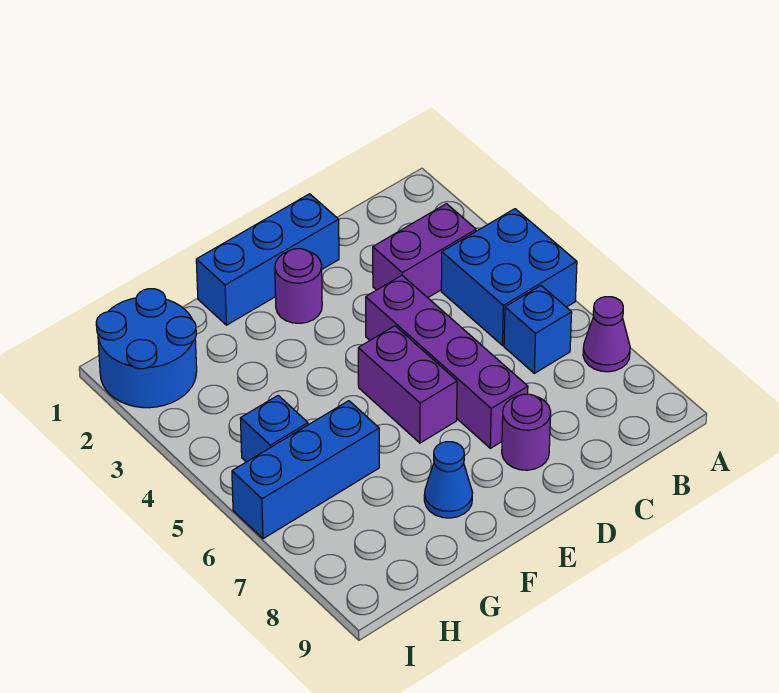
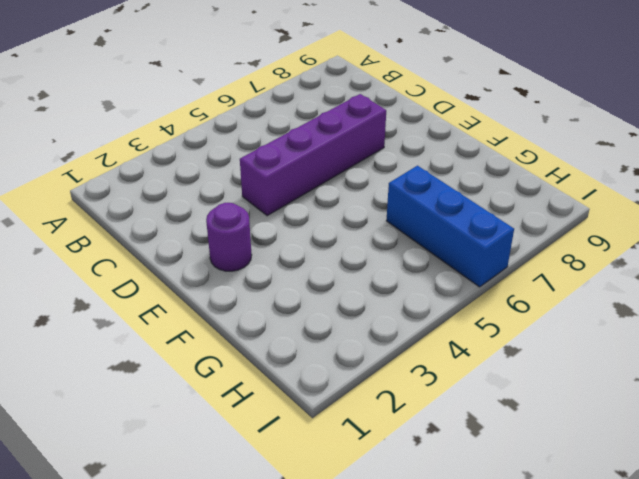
none -> blue brick A4:B5 level 1
none -> purple cone A7 level 1
none -> purple brick B3:C3 level 1

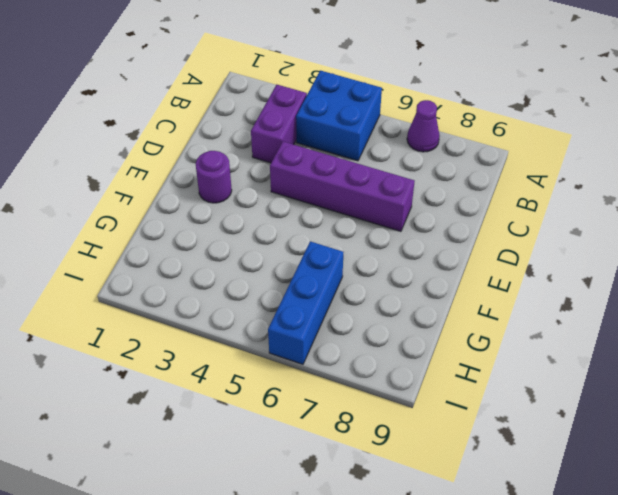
none -> blue brick B6 level 1
none -> blue brick D1:F1 level 1
none -> purple round brick D8 level 1

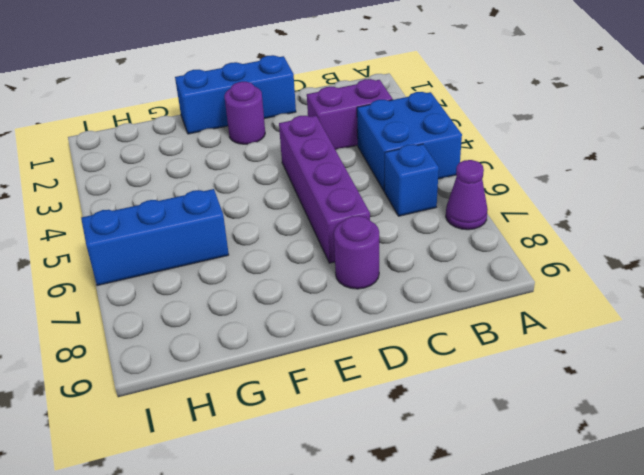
none -> purple brick E5:E6 level 1
none -> blue cone F8 level 1
none -> blue round brick H1:I2 level 1

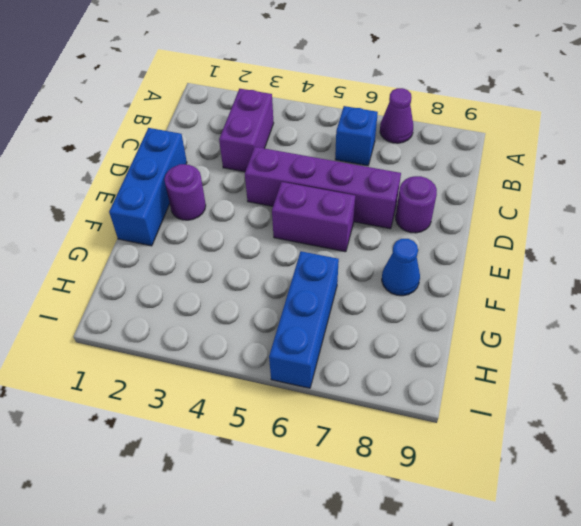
none -> blue brick A4:B5 level 1
none -> blue round brick H1:I2 level 1
none -> blue brick H5 level 1

